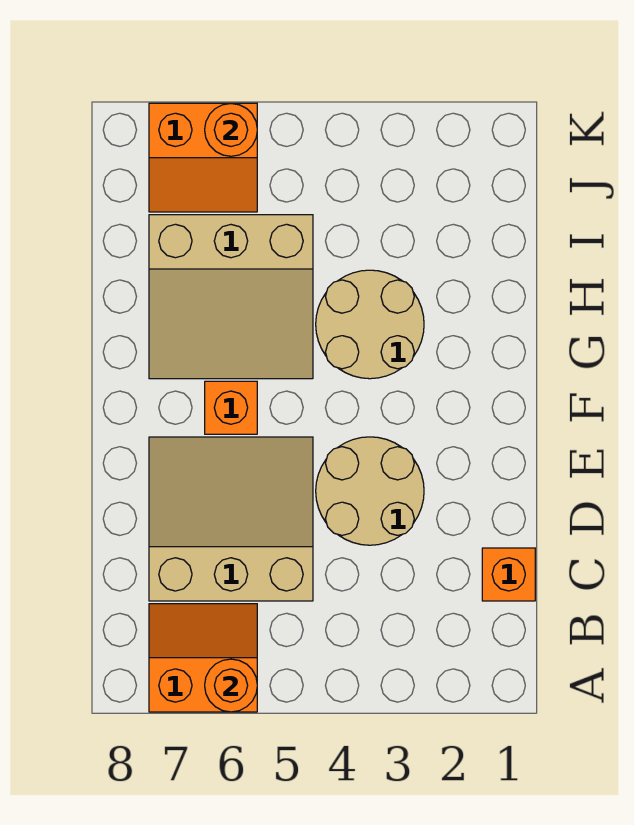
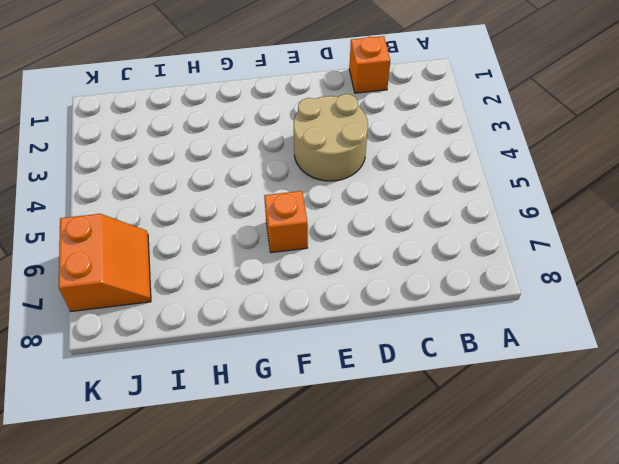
none -> orange slope A6:B7 level 1 top A
none -> tan slope C5:E7 level 1 top C

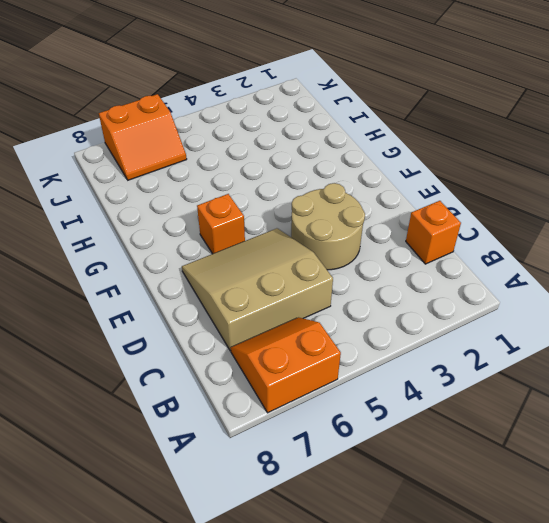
none -> tan round brick G3:H4 level 1
none -> tan slope G5:I7 level 1 top I

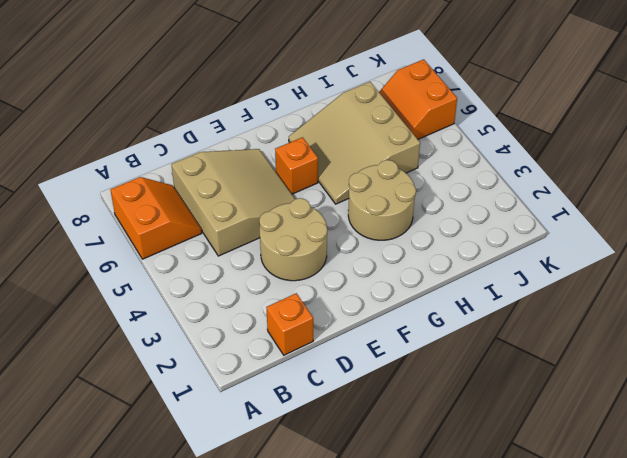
none -> orange round brick A6 level 2
none -> orange round brick K6 level 2

